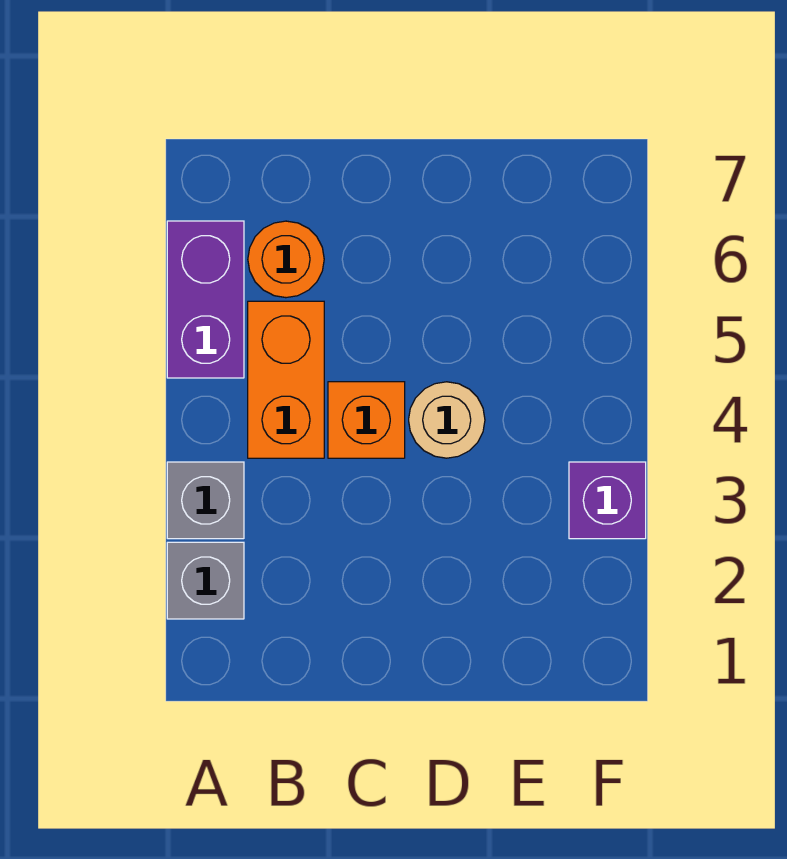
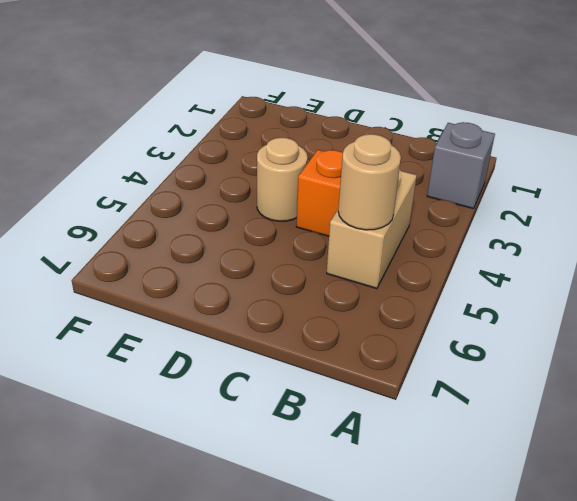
tan brick B4:B5 level 1 -> orange brick B4:B5 level 1
tan round brick B5 level 2 -> none
none -> grey brick A3 level 1
none -> purple brick A5:A6 level 1

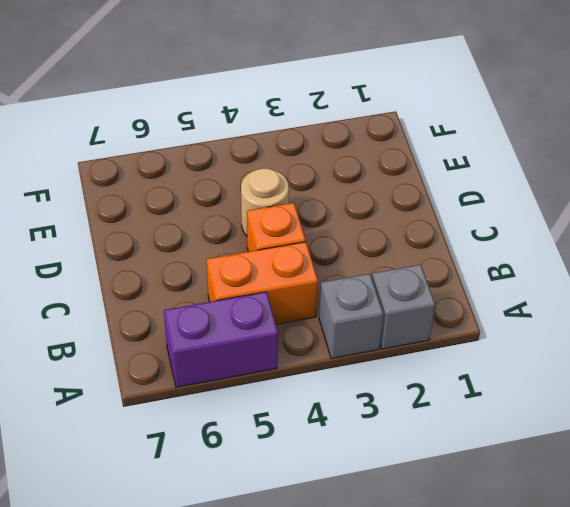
none -> orange round brick B6 level 1
none -> purple brick F3 level 1

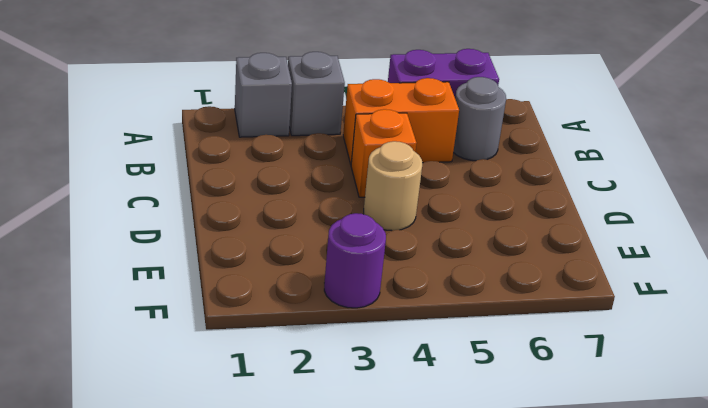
grey round brick B6 level 1 -> orange round brick B6 level 1
purple round brick F3 level 1 -> purple brick F3 level 1

